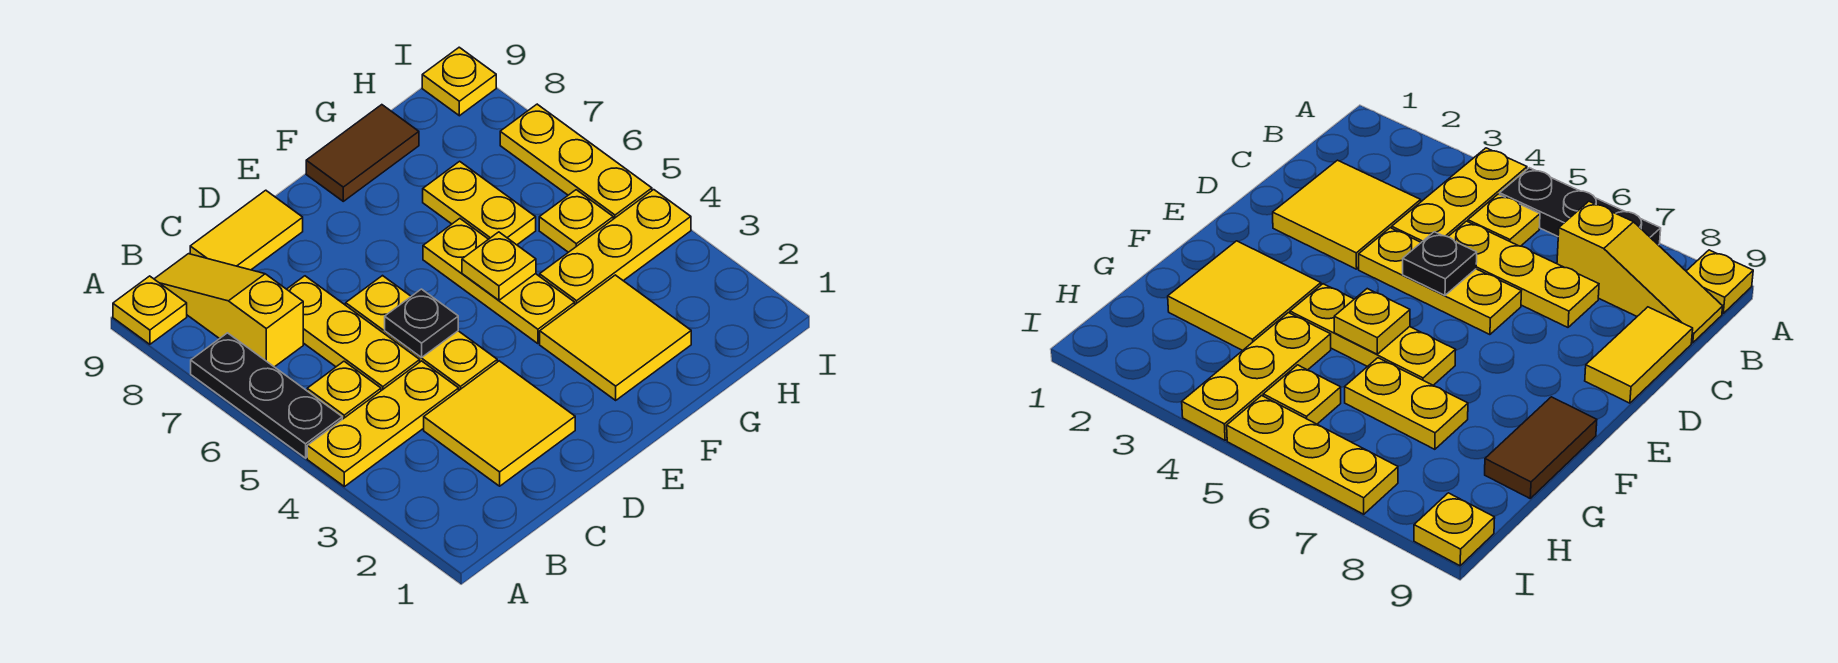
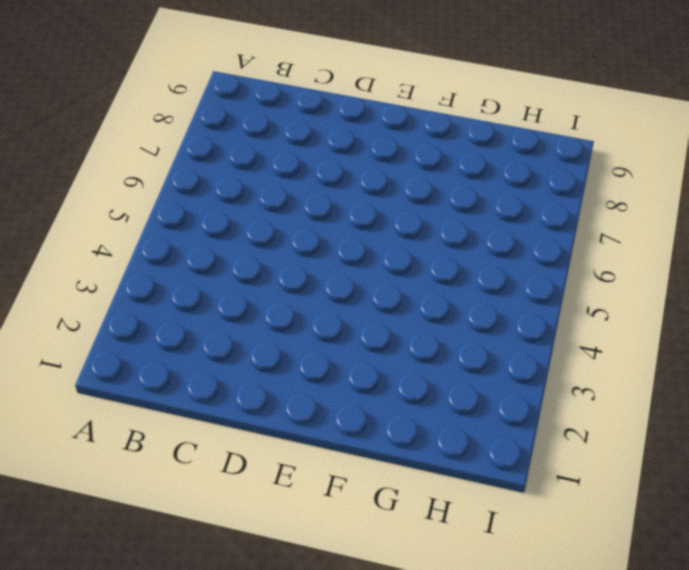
none -> yellow plate A4:C4 level 1
none -> black plate A5:A7 level 1
none -> yellow plate A9 level 1

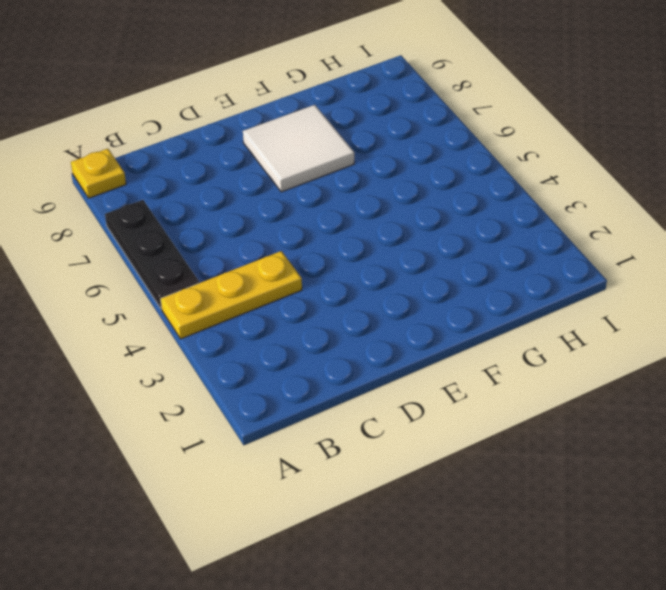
white tile E7:F8 level 1 -> none
none -> yellow plate B5 level 1
none -> yellow slope B7:B9 level 1 top 7
none -> yellow tile C2:D3 level 1

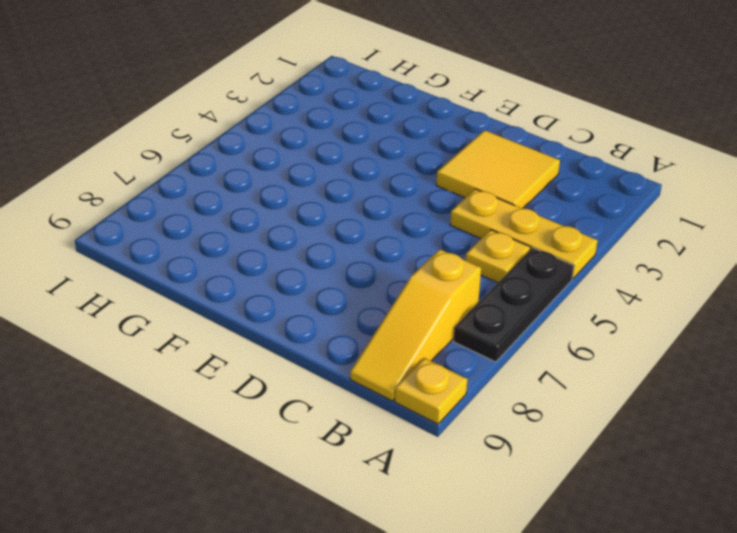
none -> yellow plate C5:C7 level 1
none -> yellow tile C9:D9 level 1
none -> yellow plate D4:D6 level 1

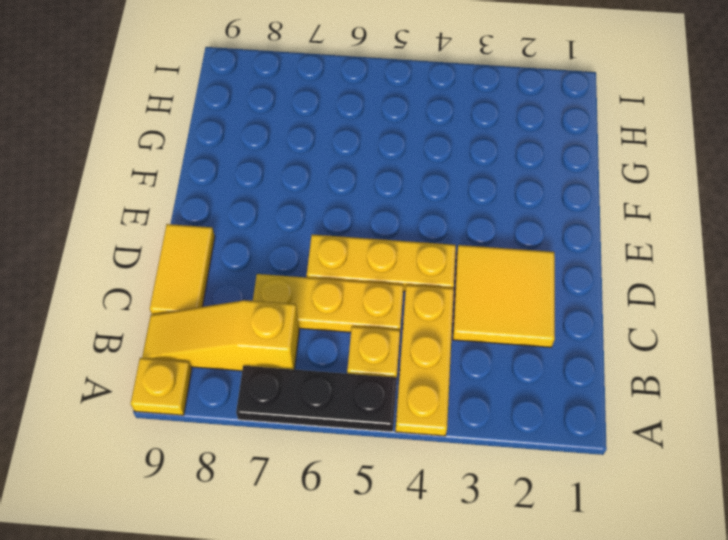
none -> yellow tile F2:G3 level 1
none -> yellow plate F4:F6 level 1
none -> brown tile F9:G9 level 1

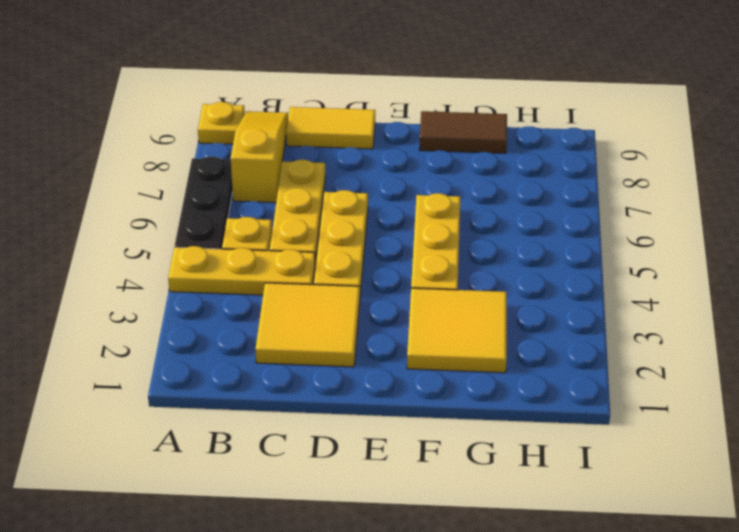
none -> yellow plate G4:I4 level 1
none -> yellow plate G6:G7 level 1
none -> yellow plate H5 level 1

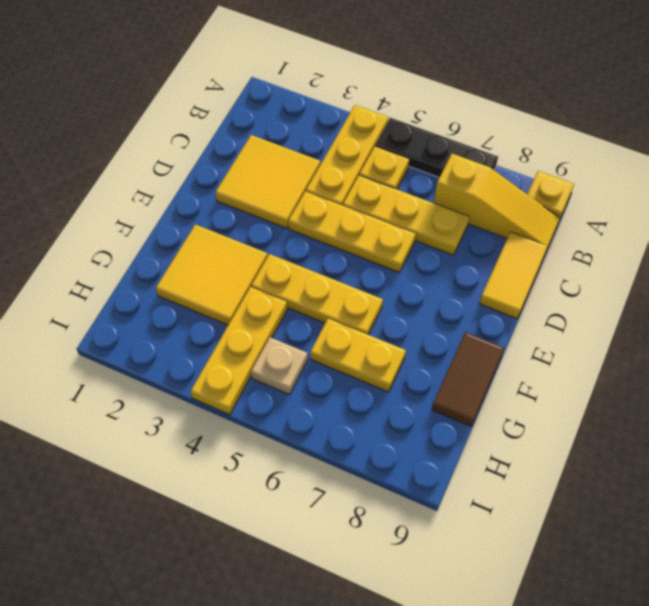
tan plate H5 level 1 -> yellow plate H5 level 1
none -> yellow plate I5:I7 level 1
none -> yellow plate I9 level 1
none -> black plate D5 level 2

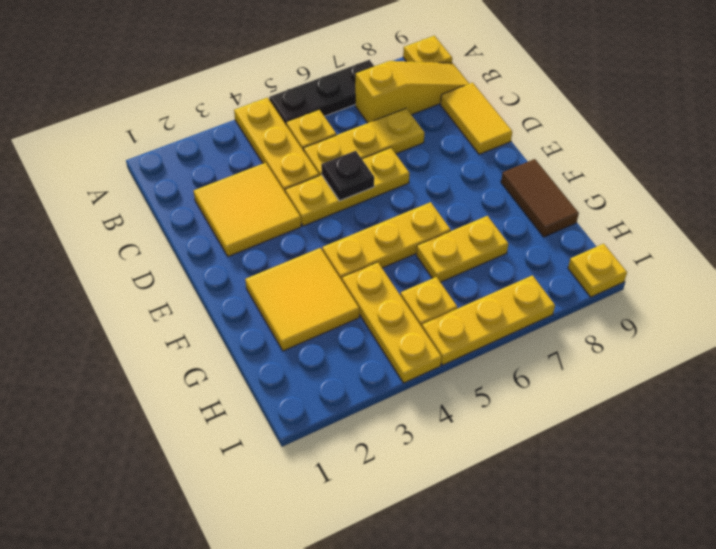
none -> yellow plate F5 level 2

